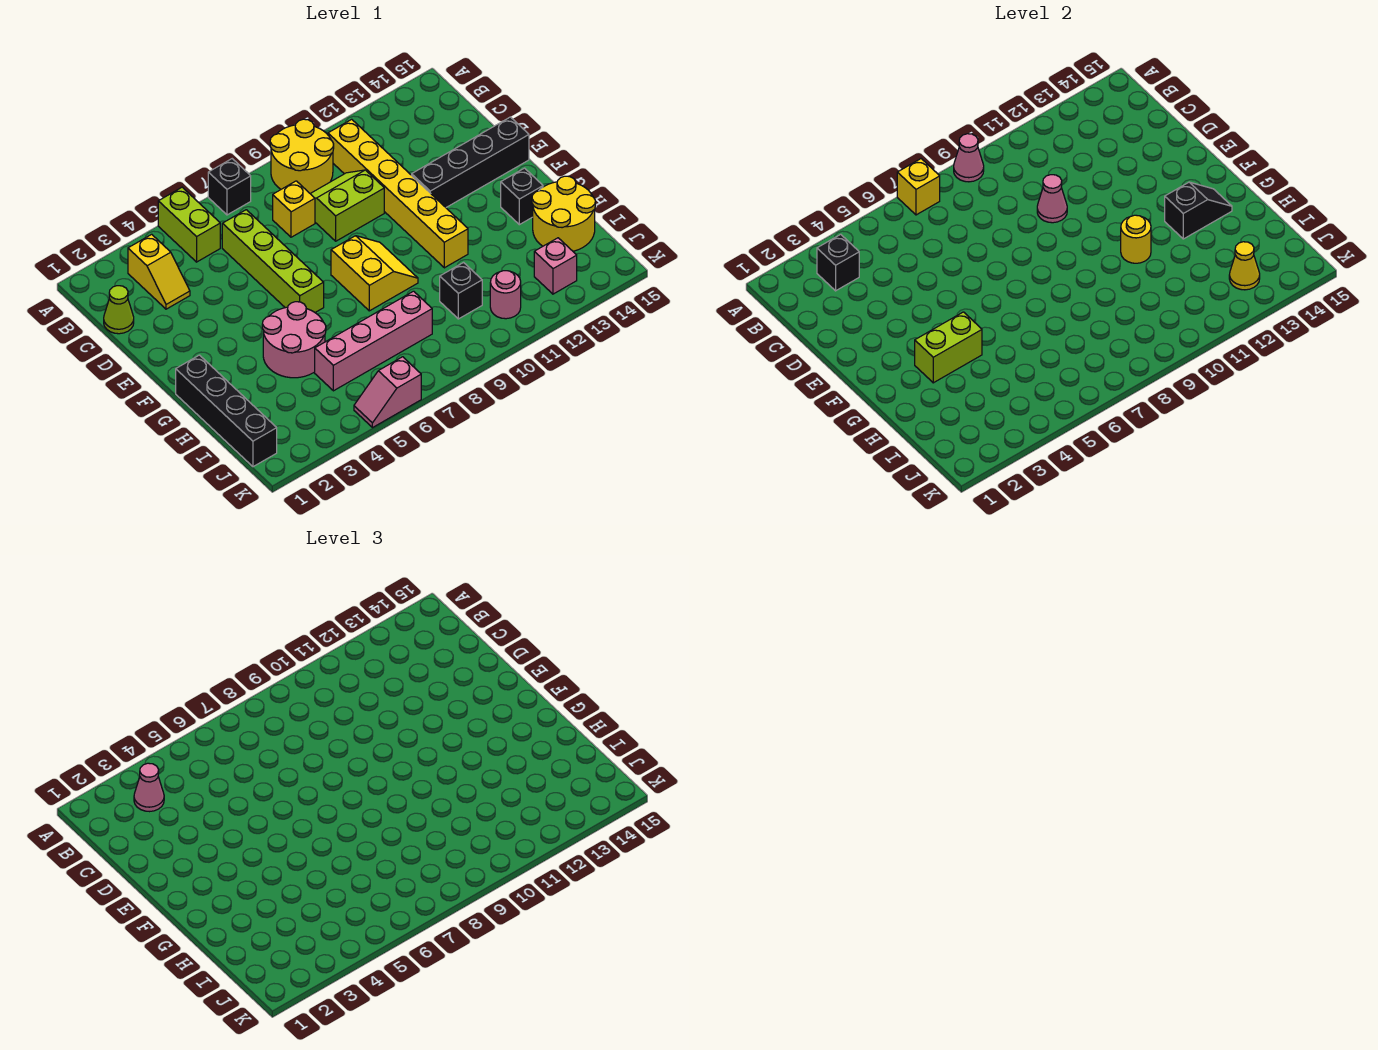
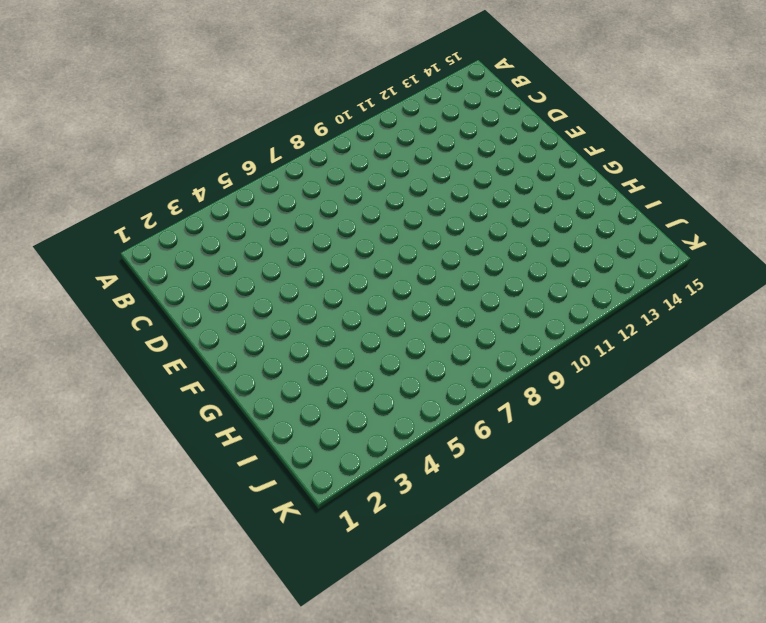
none -> lime brick A5:B5 level 1
none -> black brick A7 level 1
none -> yellow round brick A9:B10 level 1

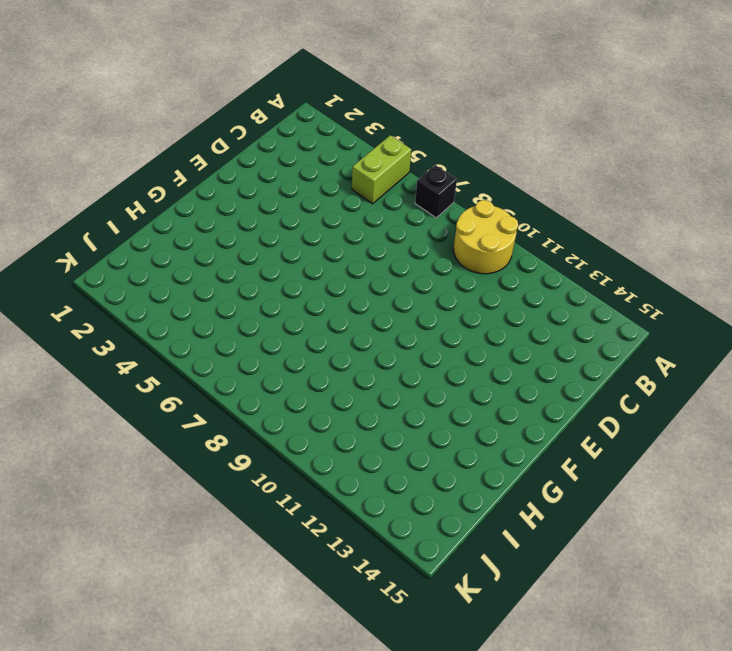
none -> yellow slope B3:C3 level 1 top B
none -> yellow brick B11:G11 level 1
none -> lime cone C1 level 1

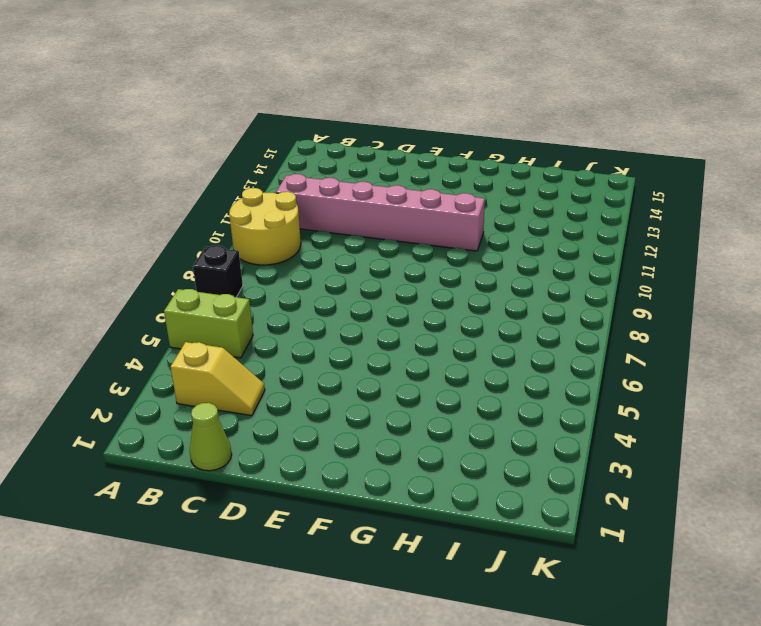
pink brick B11:G11 level 1 -> yellow brick B11:G11 level 1
none -> lime brick C6:F6 level 1
none -> yellow brick C8 level 1
none -> lime slope C9:D10 level 1 top D

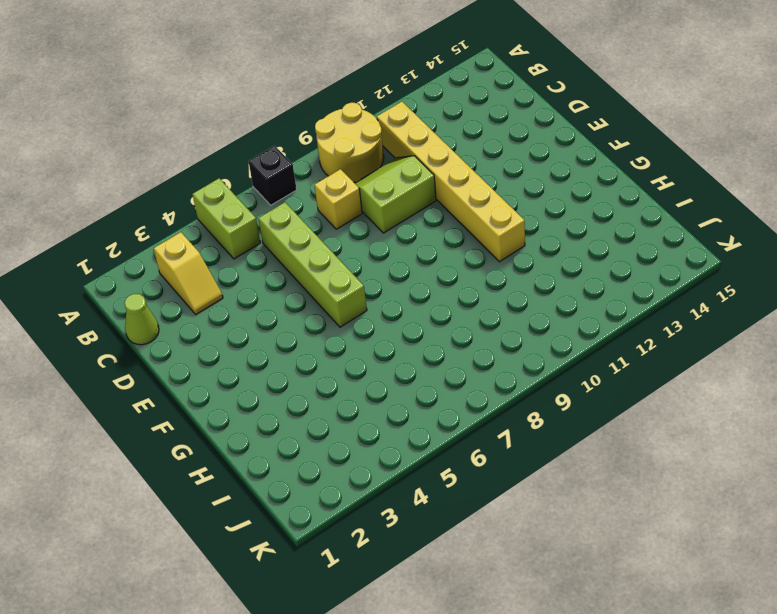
none -> black brick E12:E15 level 1
none -> yellow slope F8:G9 level 1 top 8
none -> black brick G1:J1 level 1

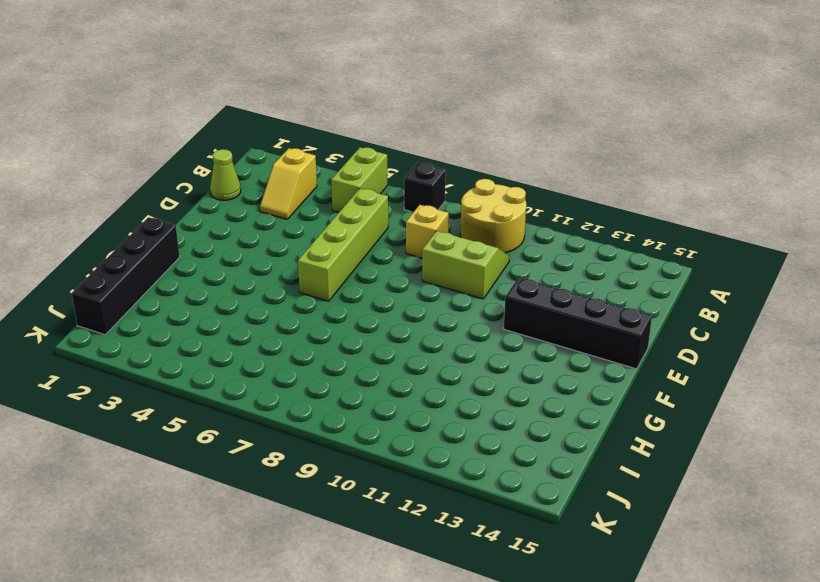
none -> yellow brick B11:G11 level 1
none -> yellow slope F8:G9 level 1 top 8
none -> pink round brick G4:H5 level 1

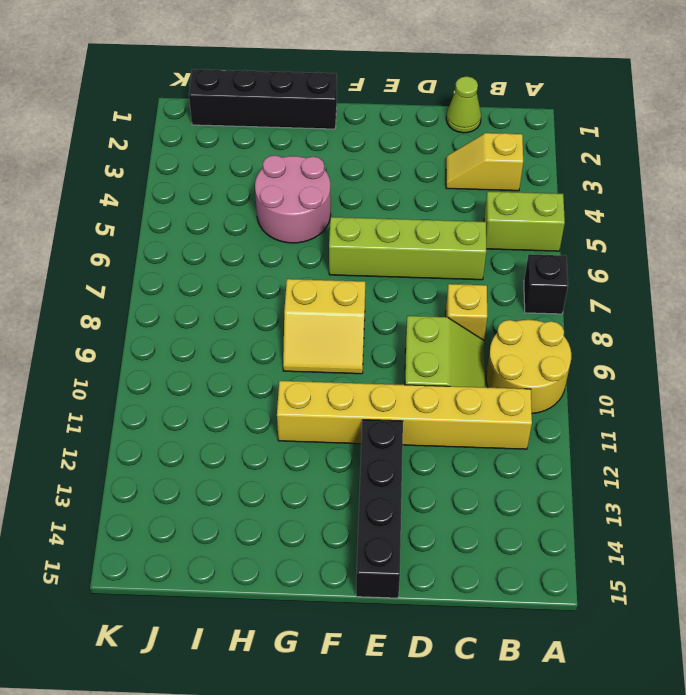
none -> black brick G14 level 1
none -> yellow round brick H14:I15 level 1
none -> pink brick I5:I8 level 1

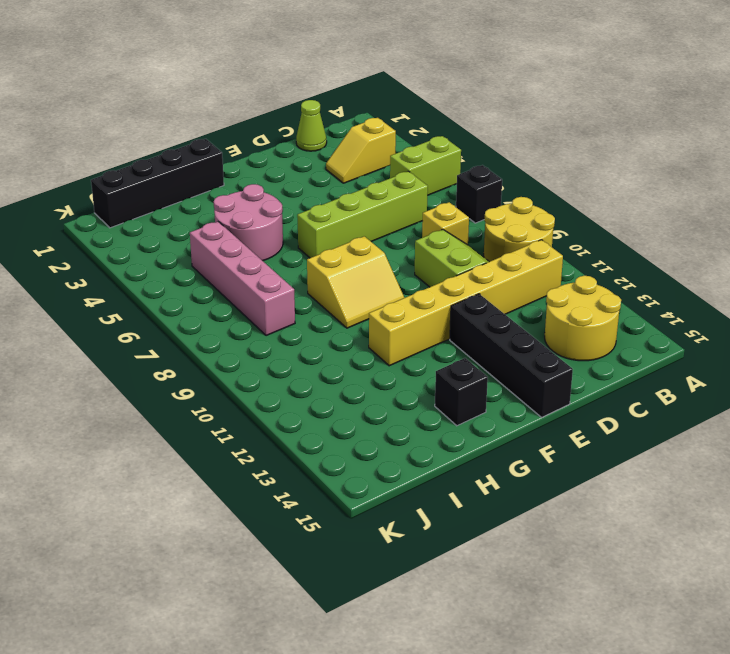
yellow round brick B13:C14 level 1 -> yellow round brick H14:I15 level 1
none -> black brick I10 level 1
none -> pink round brick J11 level 1
none -> pink brick J13 level 1

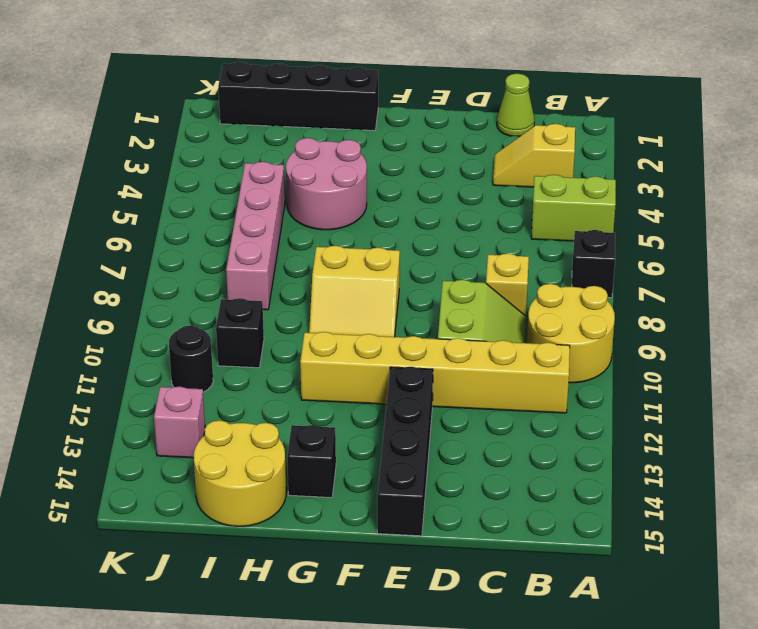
black round brick J11 level 1 -> pink round brick J11 level 1
none -> lime brick C6:F6 level 1
none -> pink slope K5:K6 level 1 top 6
none -> yellow brick A7 level 2

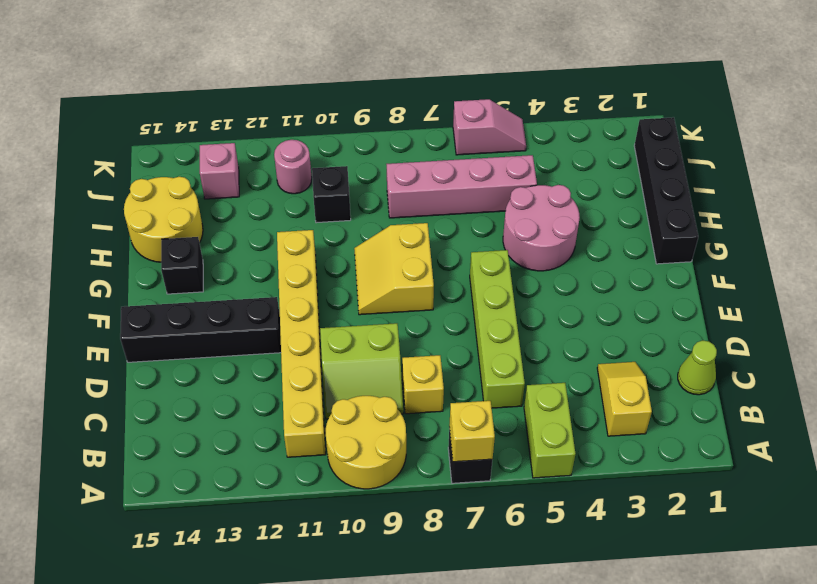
none -> pink cone A9 level 2
none -> black brick B3 level 2
none -> pink cone D10 level 2

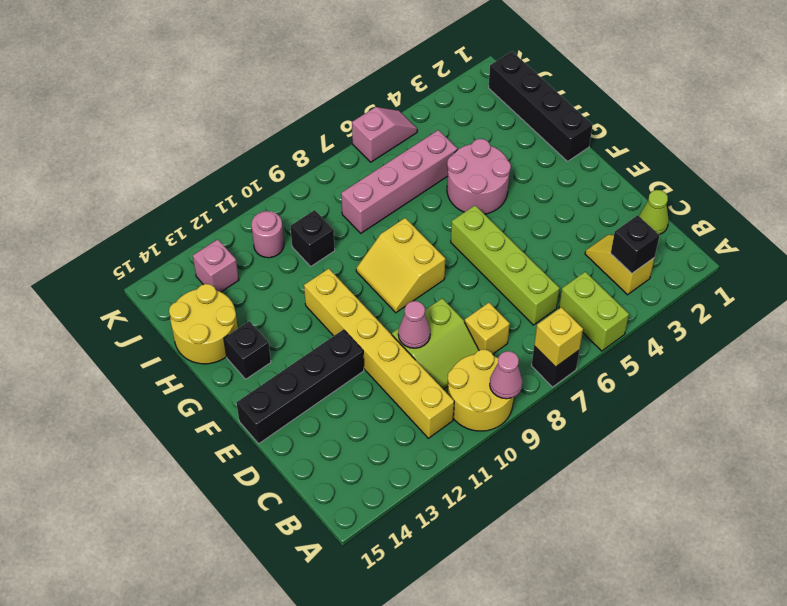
none -> lime brick G3:G4 level 2
none -> yellow round brick G11 level 2
none -> black slope G13:G14 level 2 top 13

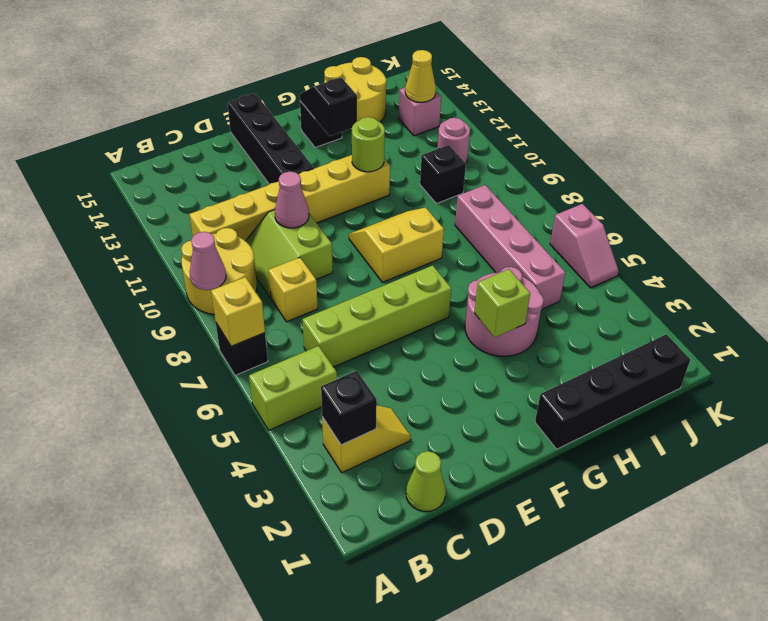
lime brick G4 level 2 -> lime brick G3:G4 level 2
lime round brick G11 level 2 -> yellow round brick G11 level 2
none -> pink cone B3 level 3

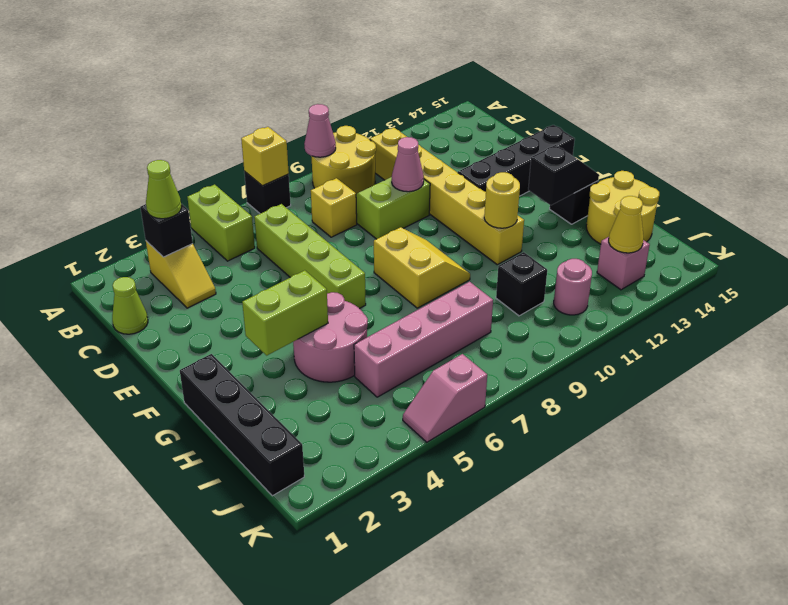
lime cone B3 level 3 -> pink cone B3 level 3

